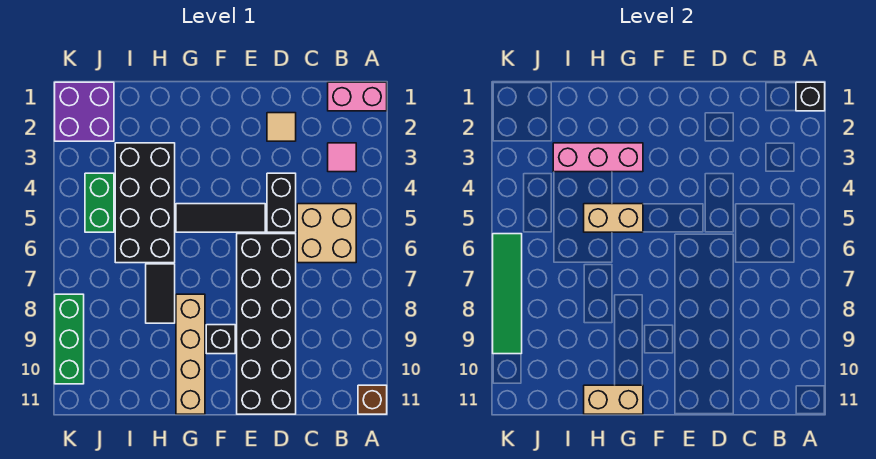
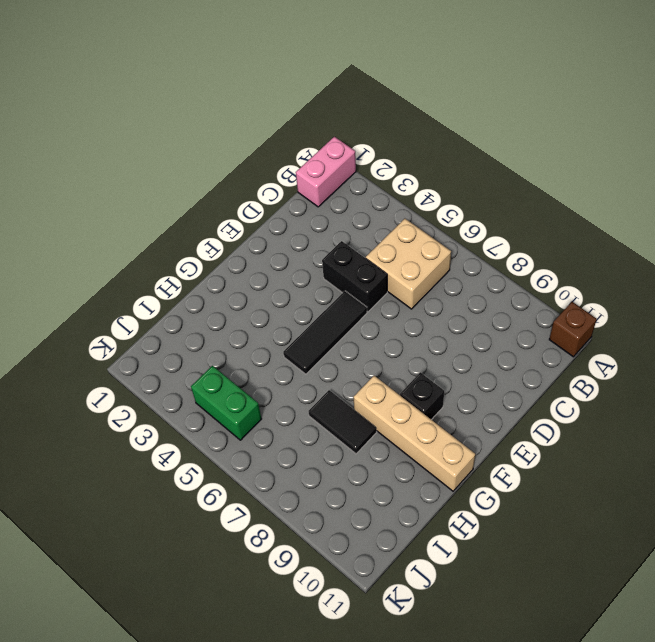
none -> pink tile B3 level 1
none -> tan tile D2 level 1
none -> black brick D6:E11 level 1

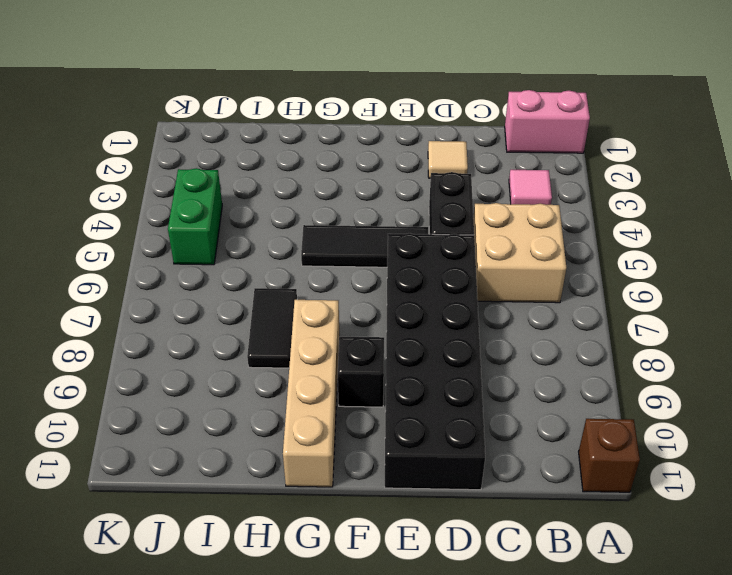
none -> black brick H3:I6 level 1
none -> purple brick J1:K2 level 1
none -> green brick K8:K10 level 1

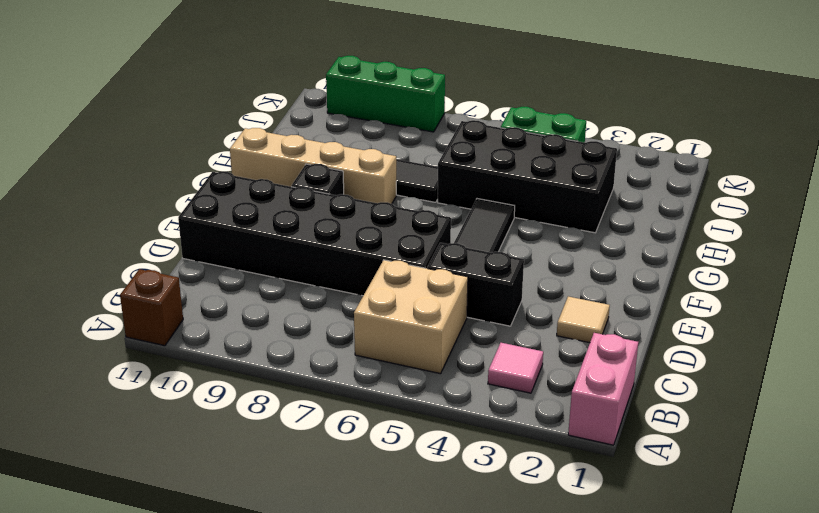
none -> purple brick J1:K2 level 1
none -> black brick A1 level 2
none -> pink brick G3:I3 level 2

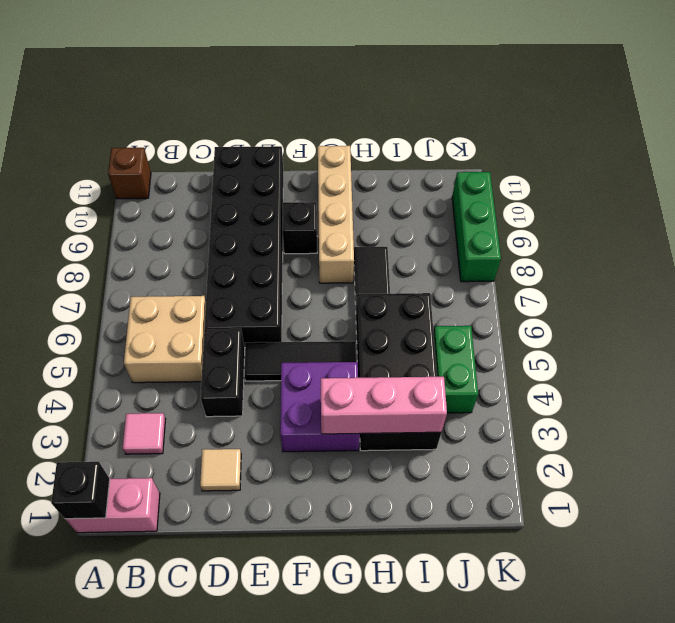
purple brick F3:G4 level 1 -> purple brick J1:K2 level 1
none -> tan brick G5:H5 level 2
none -> tan brick G11:H11 level 2
none -> green tile K6:K9 level 2

